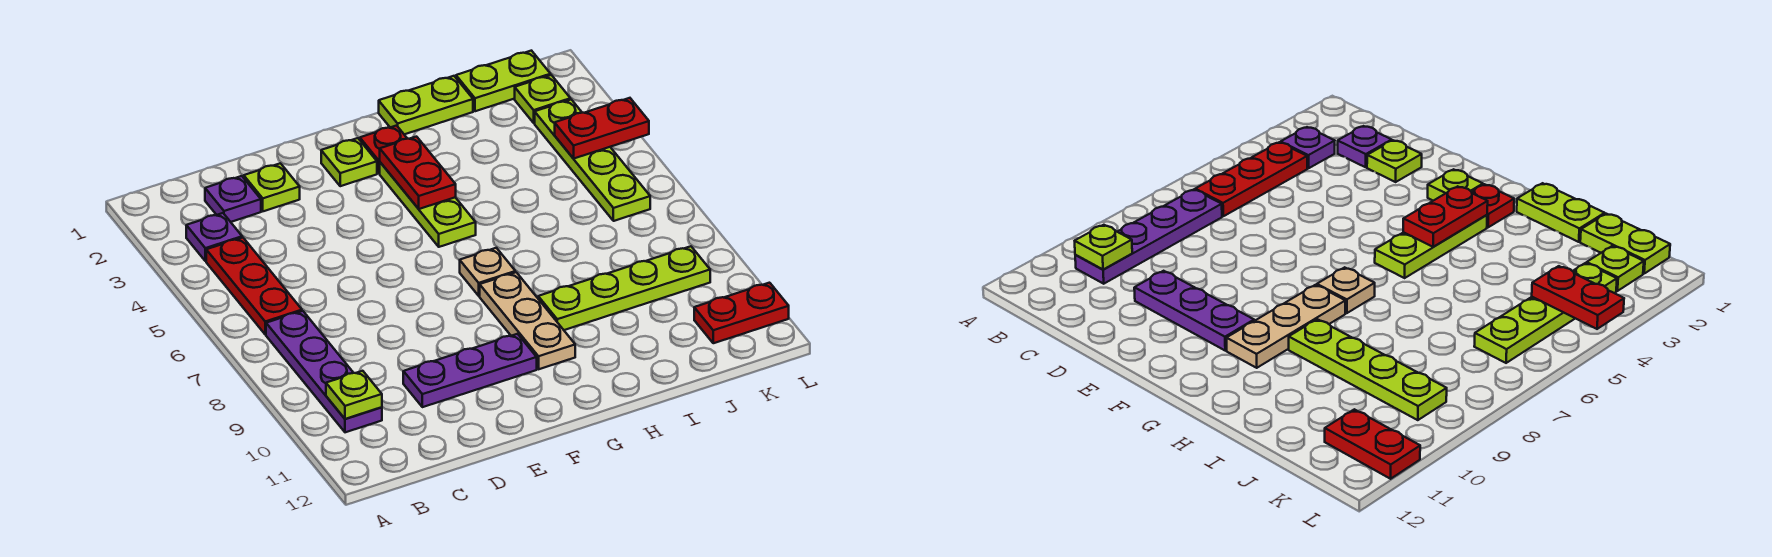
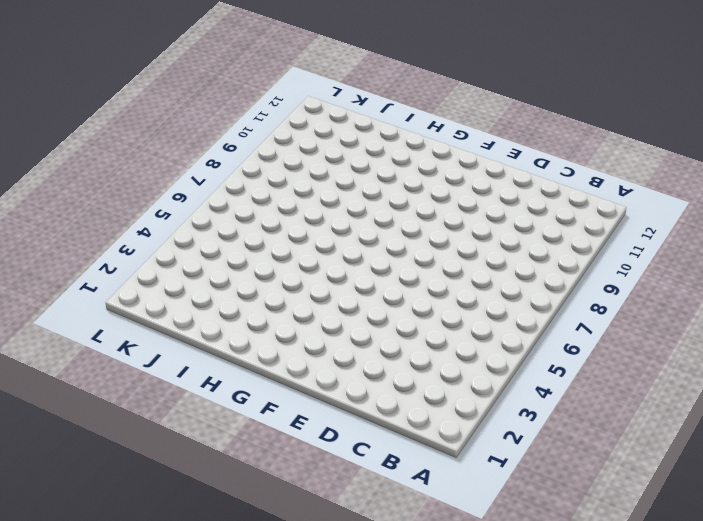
none -> purple plate B3 level 1
none -> red plate B4:B6 level 1
none -> purple plate B7:B10 level 1

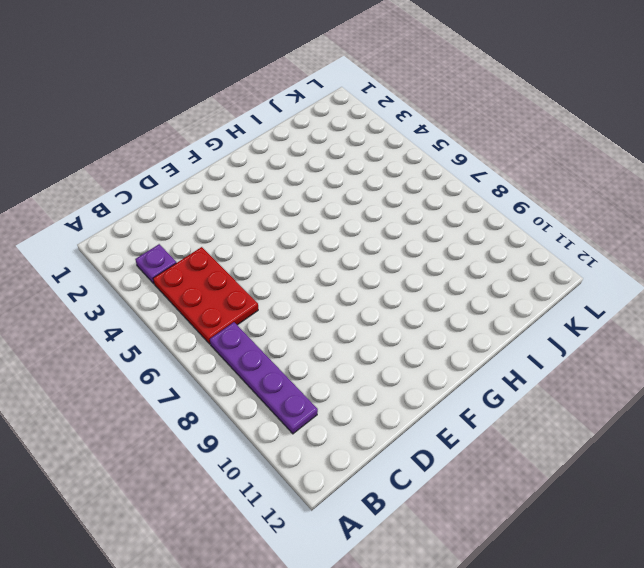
red plate B4:C6 level 1 -> red plate B4:B6 level 1
none -> purple plate C2 level 1
none -> lime plate D2 level 1
none -> purple plate D10:F10 level 1

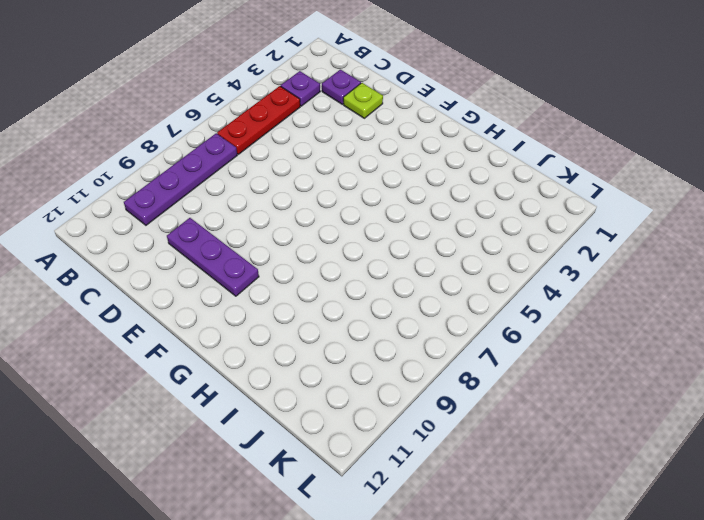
none -> lime plate F2 level 1
none -> red plate G2 level 1
none -> lime plate G3:G5 level 1

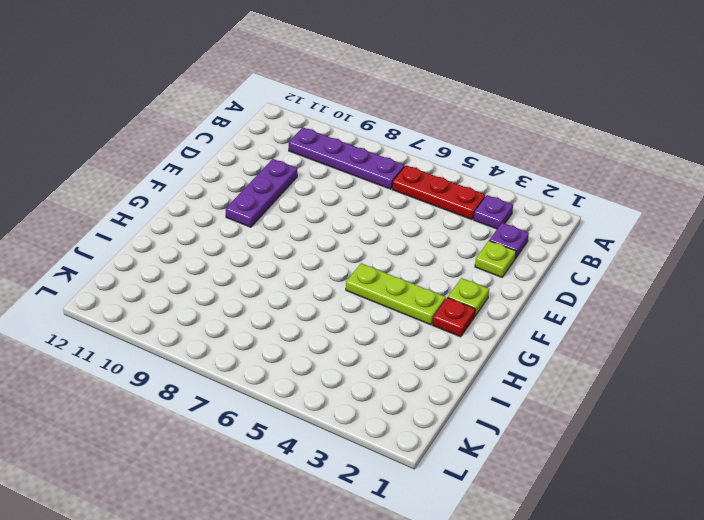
none -> tan plate G7 level 1
none -> tan plate G8:G10 level 1
none -> lime plate H1:I1 level 1

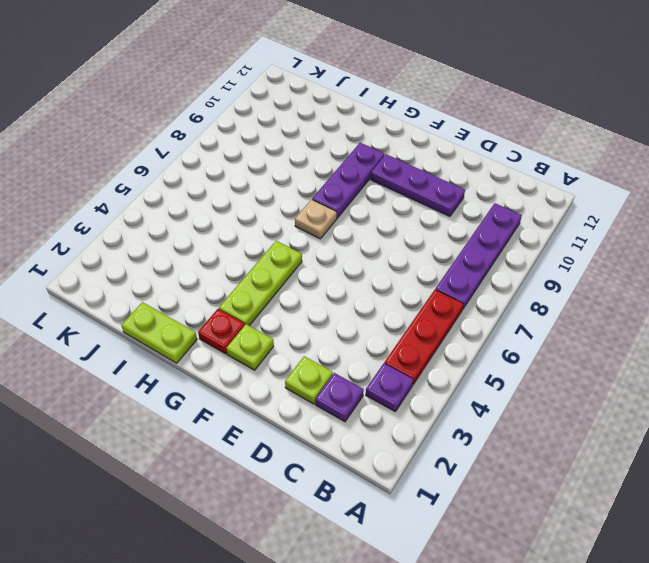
purple plate G8:G10 level 1 -> tan plate G8:G10 level 1
none -> lime plate H9:K9 level 1
none -> lime plate J1:K1 level 1
none -> lime plate K2 level 1

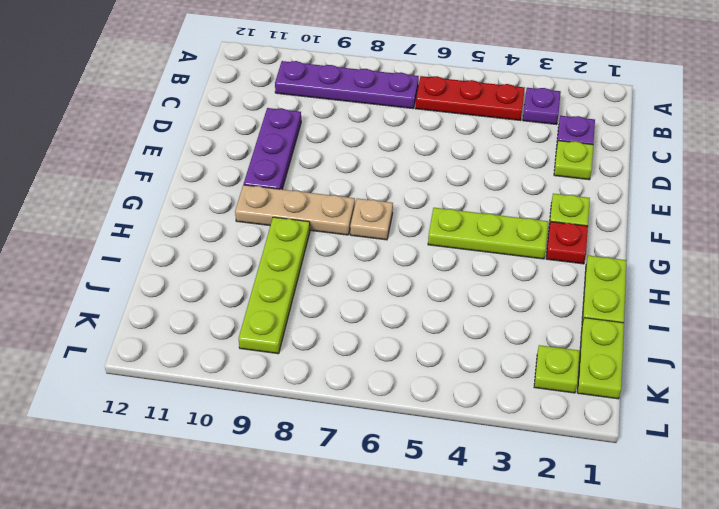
none -> lime plate K3:K6 level 1
none -> red plate K11:L11 level 1
none -> lime plate B10 level 2

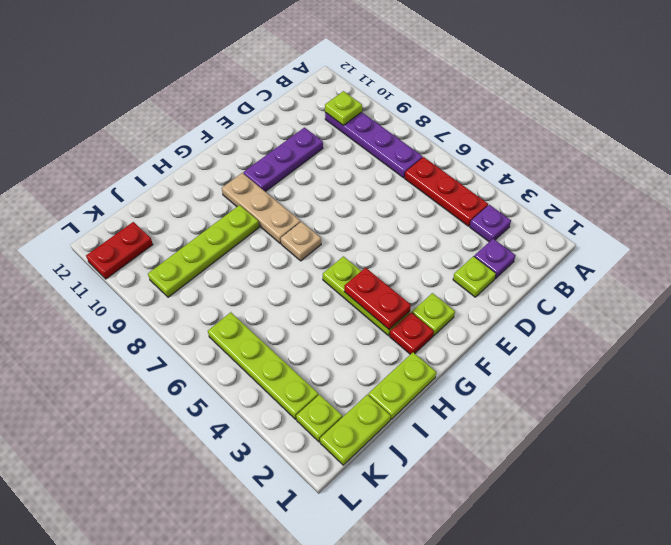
none -> red plate K4:L4 level 2

